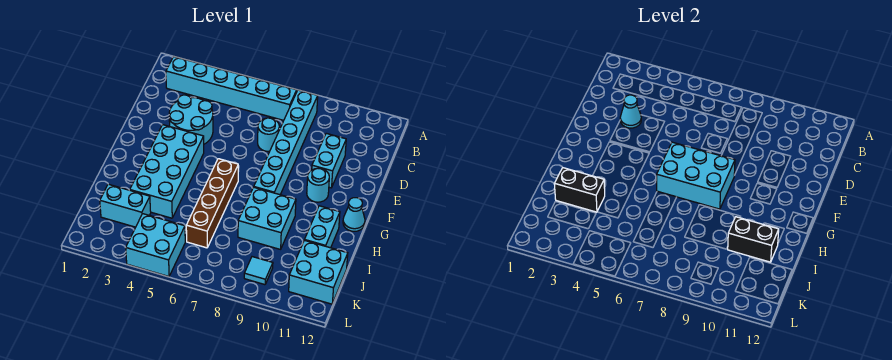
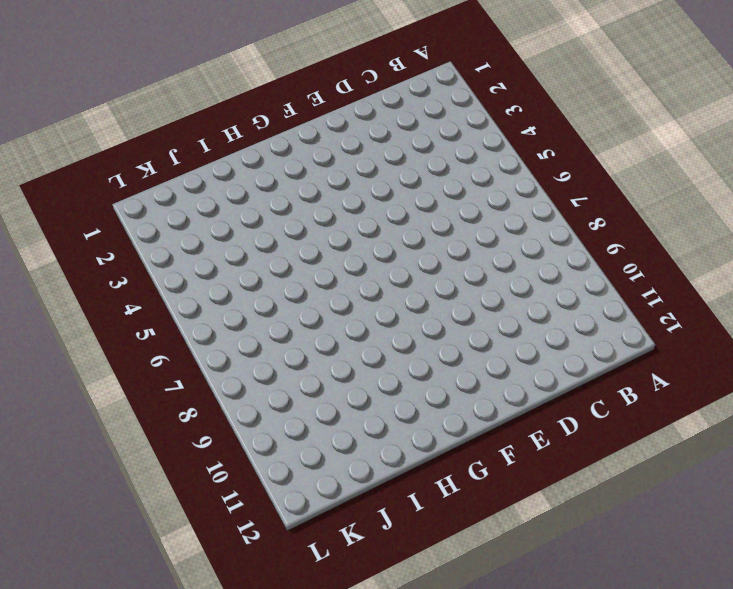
none -> cyan brick B2:B7 level 1
none -> cyan brick B8:G8 level 1
none -> cyan round brick D3:E4 level 1

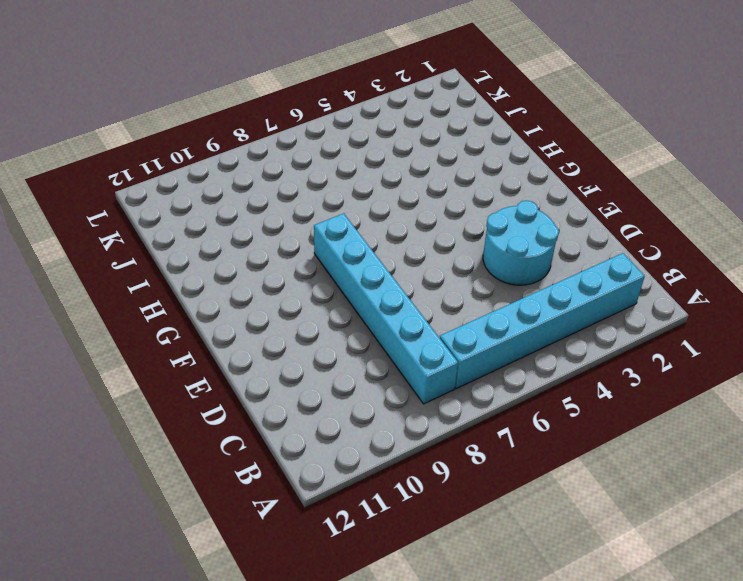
none -> cyan round brick D7 level 1
none -> cyan brick D10:E10 level 1
none -> cyan brick F3:I4 level 1

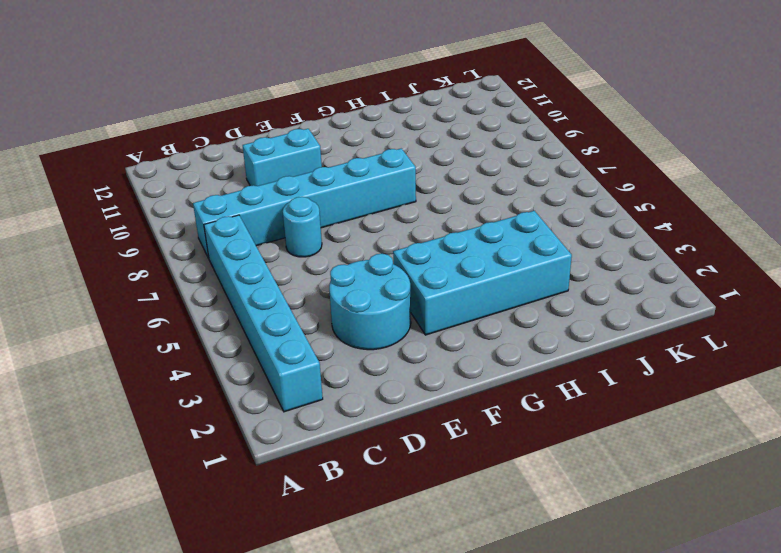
none -> cyan round brick F10 level 1
none -> brown brick G6:J6 level 1
none -> cyan cone G12 level 1

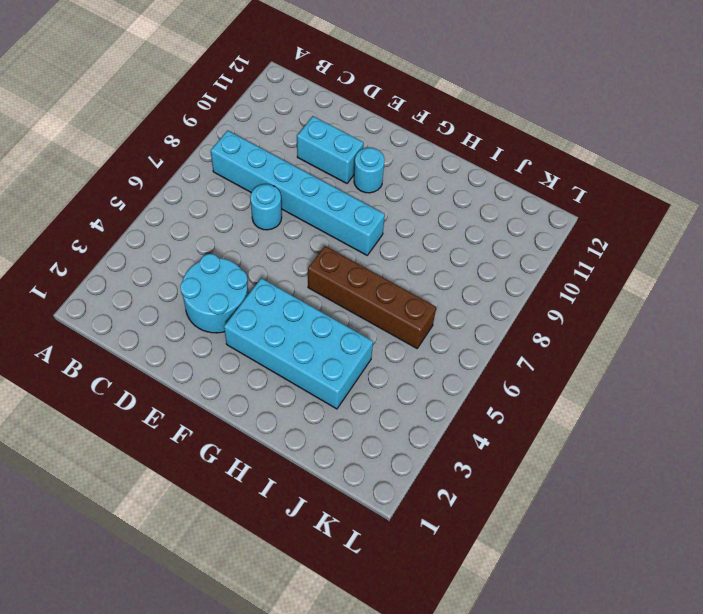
none -> cyan brick B2:B7 level 1
none -> cyan cone G12 level 1
none -> cyan brick H8:I9 level 1

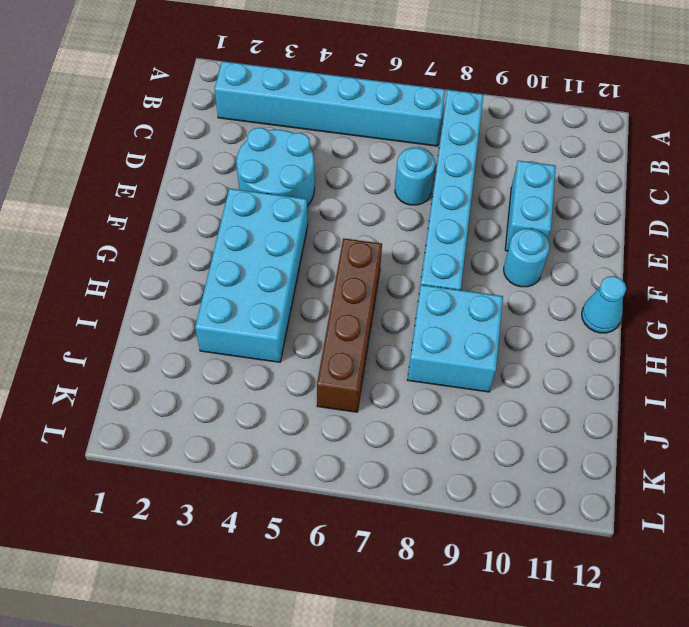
none -> cyan brick H11:I11 level 1
none -> cyan brick J2:J3 level 1
none -> cyan brick J11:K12 level 1

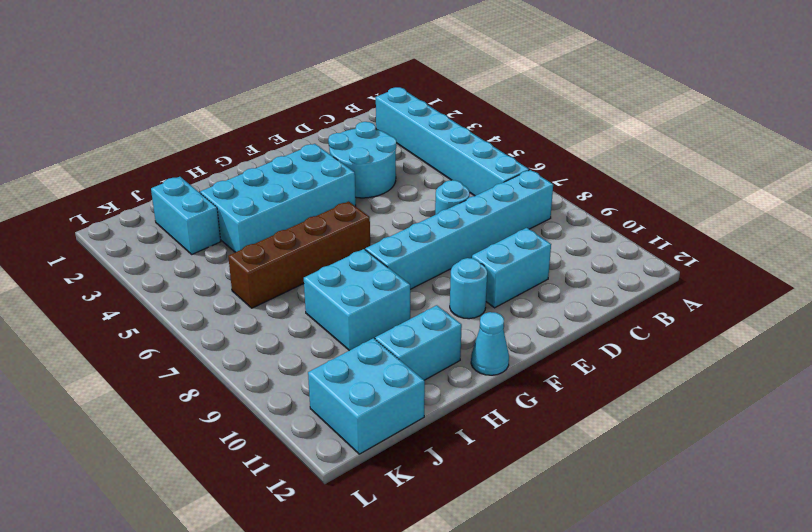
none -> cyan brick K4:L5 level 1
none -> cyan tile K9 level 1
none -> cyan cone D3 level 2

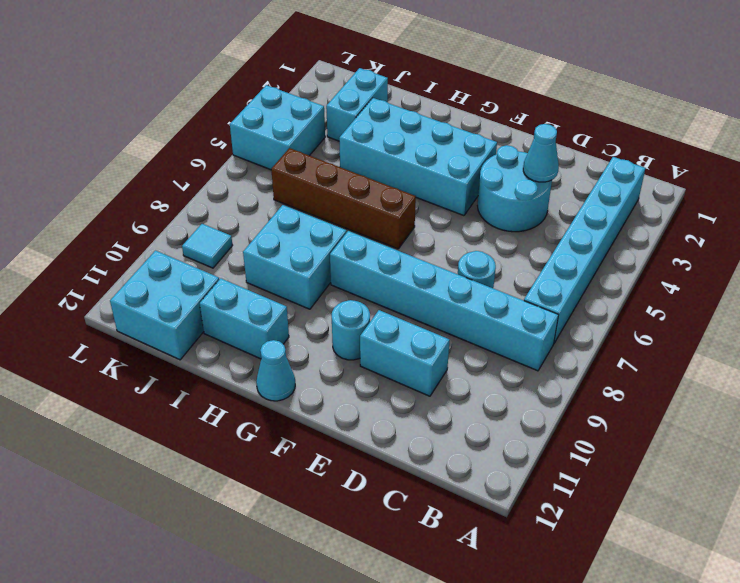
none -> cyan brick F6:G8 level 2
none -> black brick I2:I3 level 2
none -> black brick I10:I11 level 2

